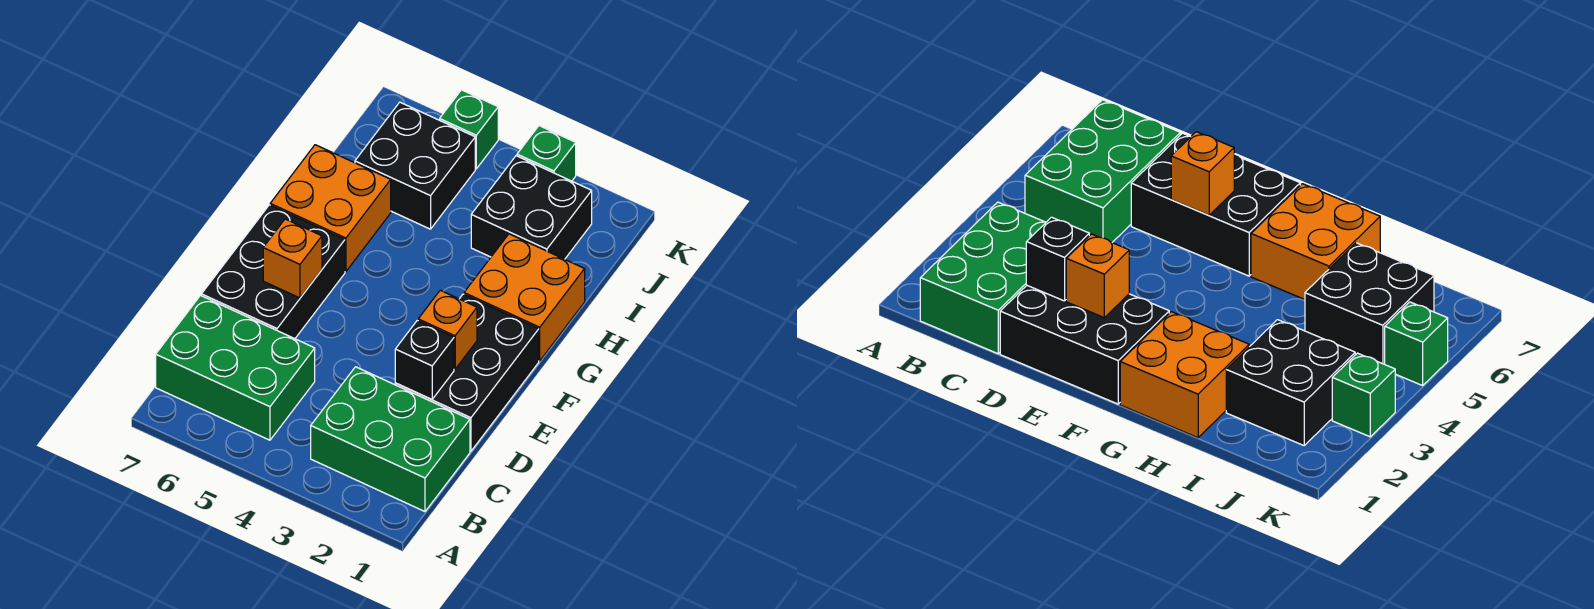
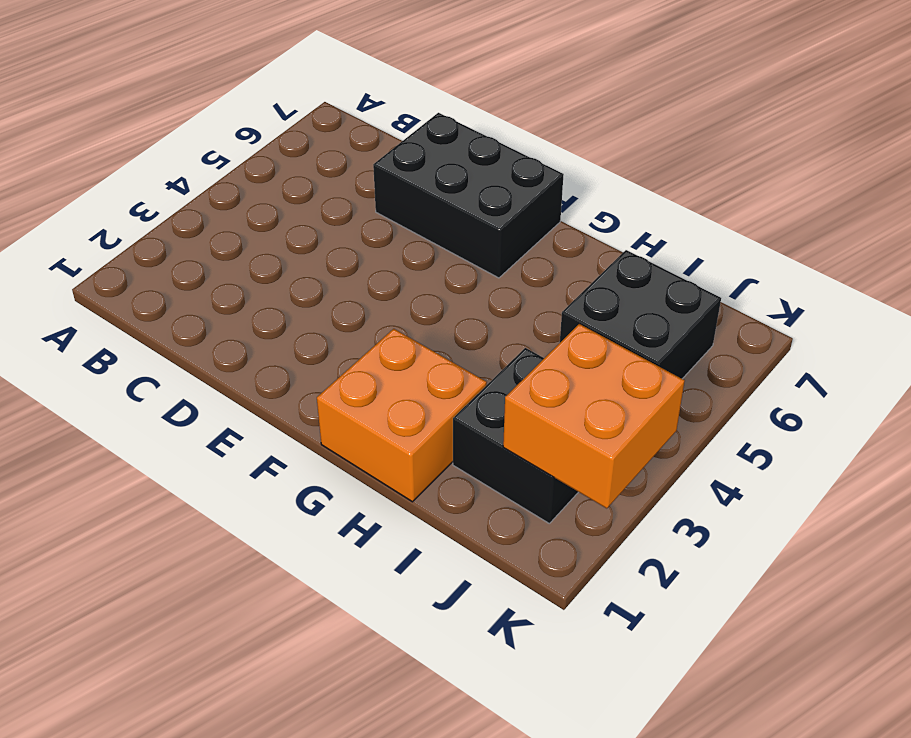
orange brick J2:K3 level 2 -> orange brick G6:H7 level 1
none -> green brick B1:C3 level 1
none -> green brick B5:C7 level 1
none -> black brick D1:F2 level 1

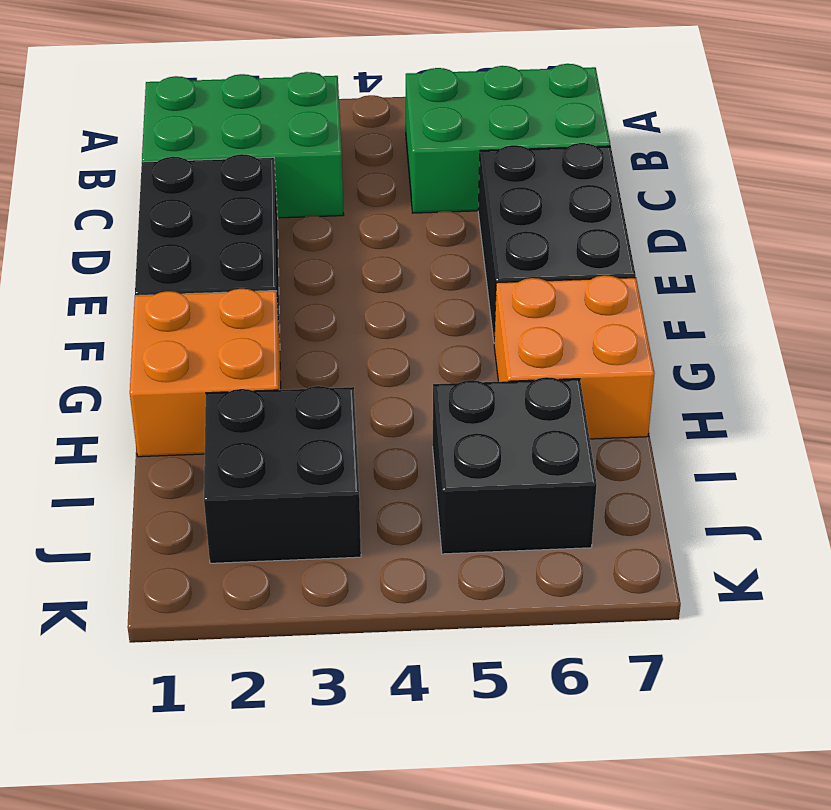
none -> green brick K3 level 1
none -> green brick K5 level 1
none -> black brick D2 level 2

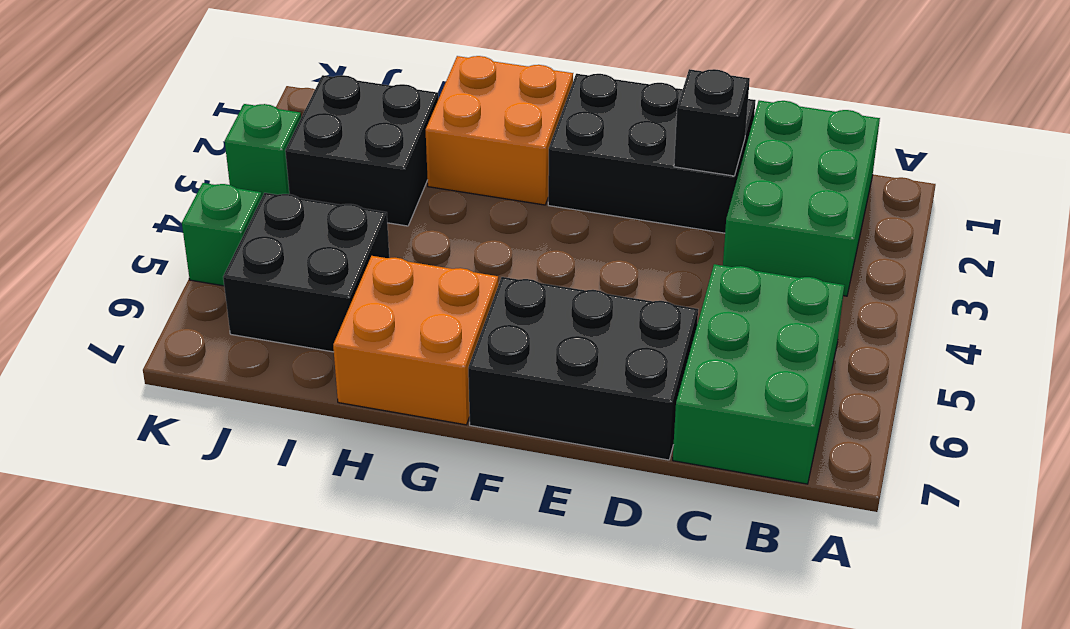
none -> orange brick E2 level 2
none -> orange brick E6 level 2

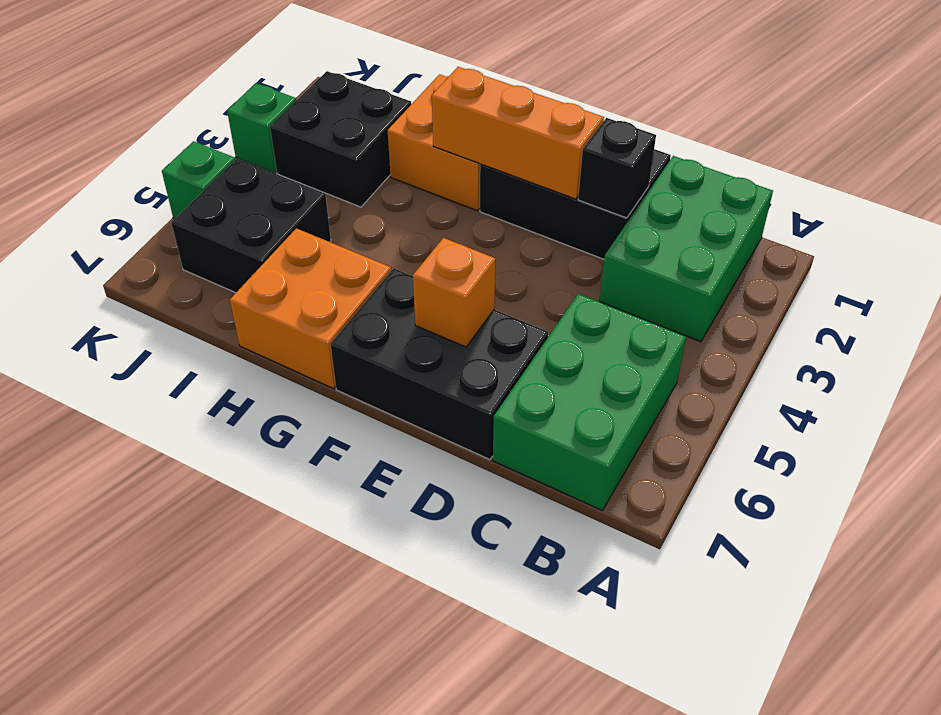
orange brick E2:G2 level 2 -> orange brick E2 level 2

